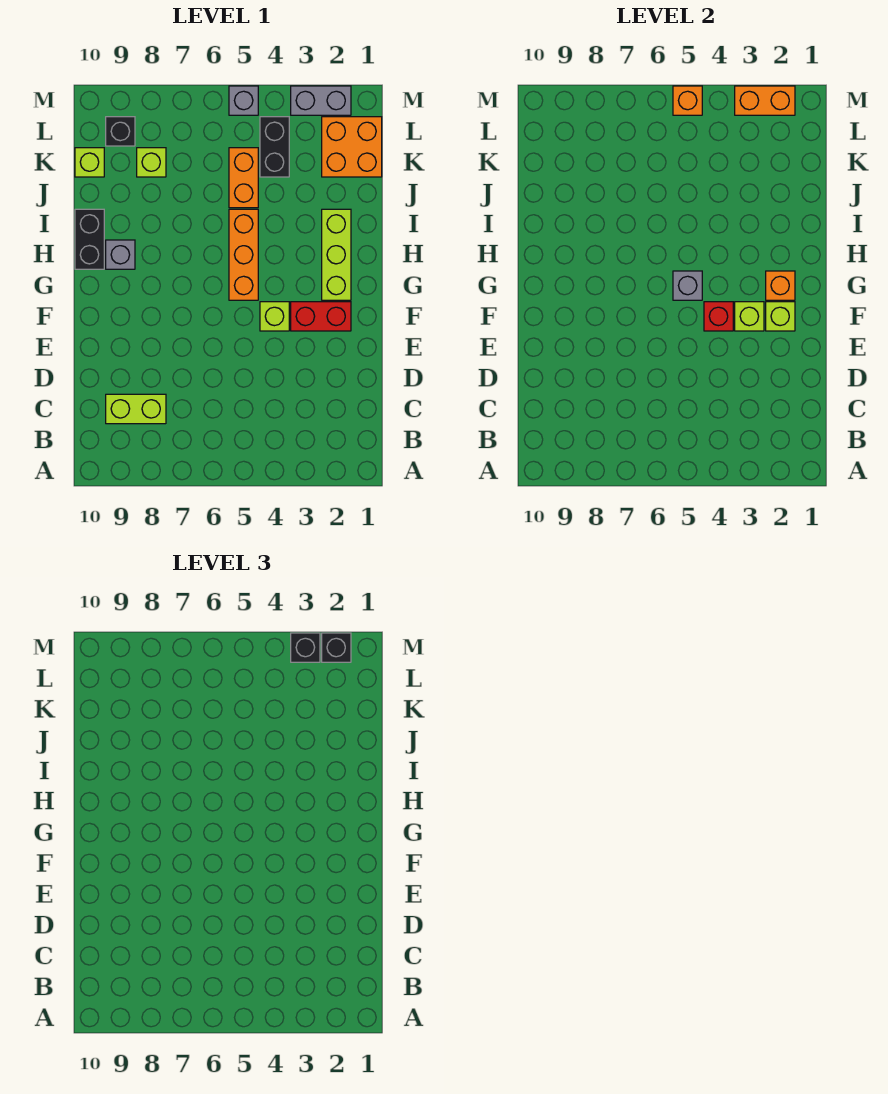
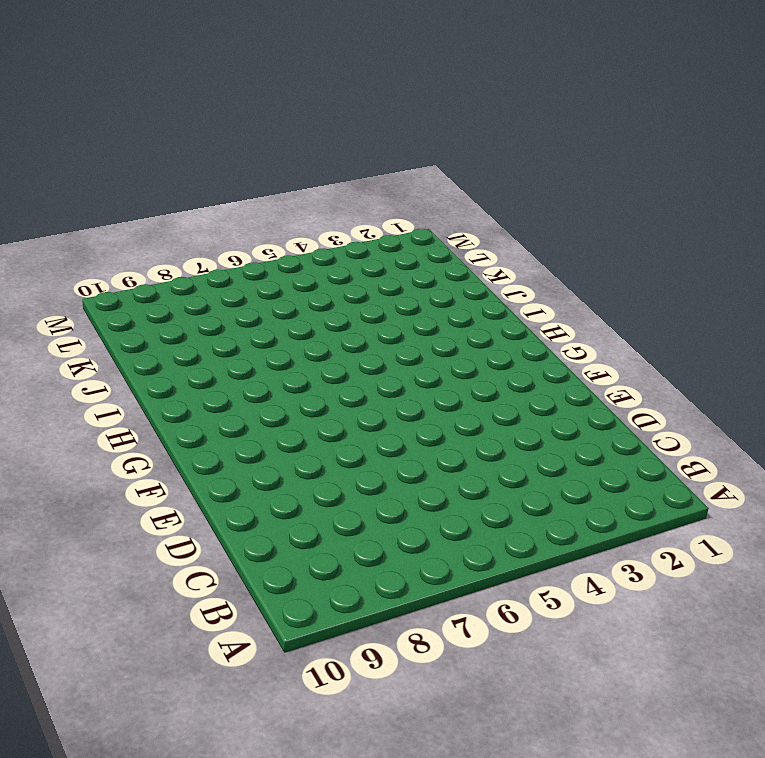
none -> lime brick C8:C9 level 1
none -> red brick F2:F3 level 1
none -> lime brick F4 level 1

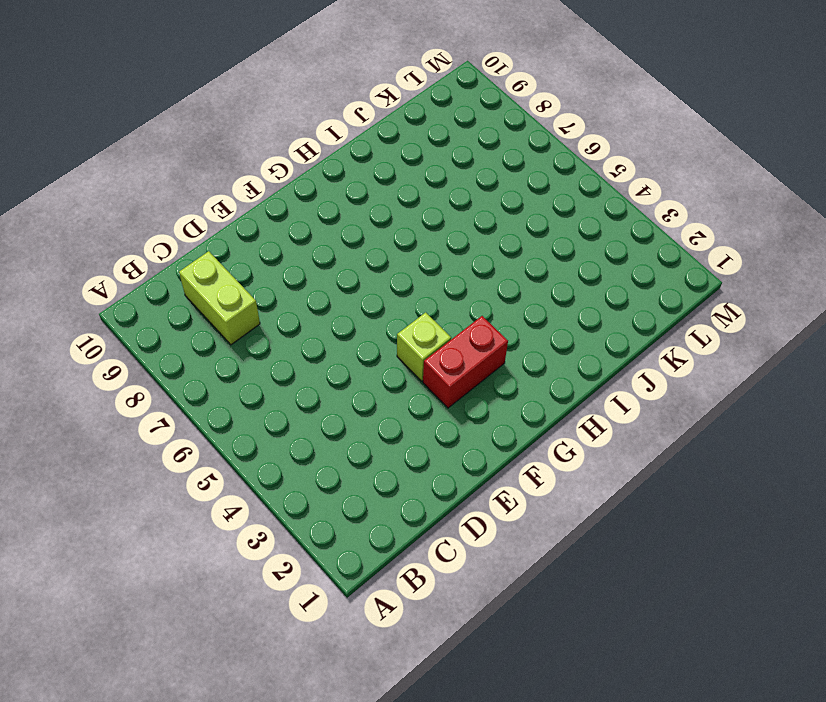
red brick F3:G3 level 1 -> red brick F2:F3 level 1
none -> lime brick G2:I2 level 1
none -> orange brick G5:I5 level 1
none -> grey brick H9 level 1

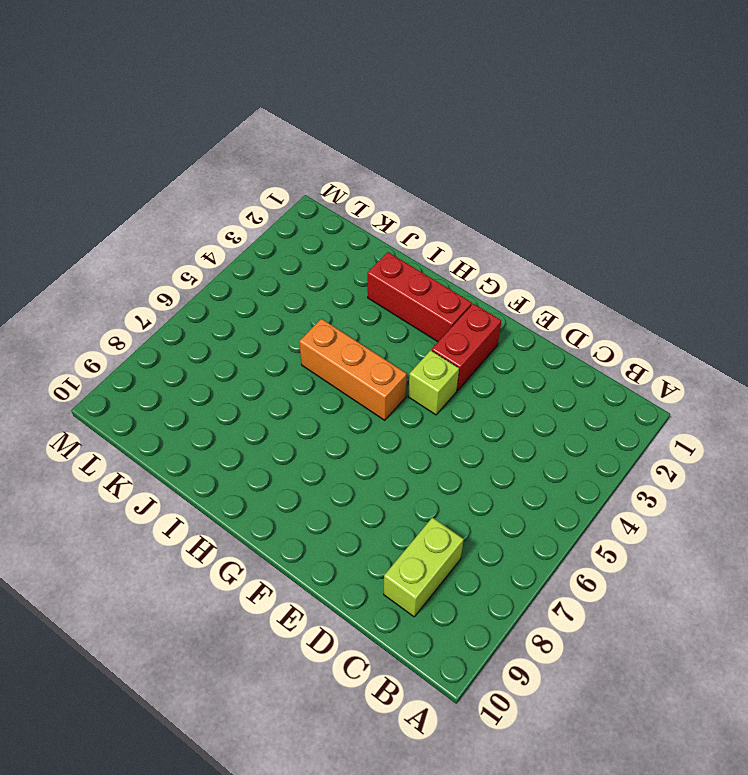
red brick G2:I2 level 1 -> lime brick G2:I2 level 1
none -> grey brick H9 level 1
none -> black brick H10:I10 level 1
none -> orange brick J5:K5 level 1

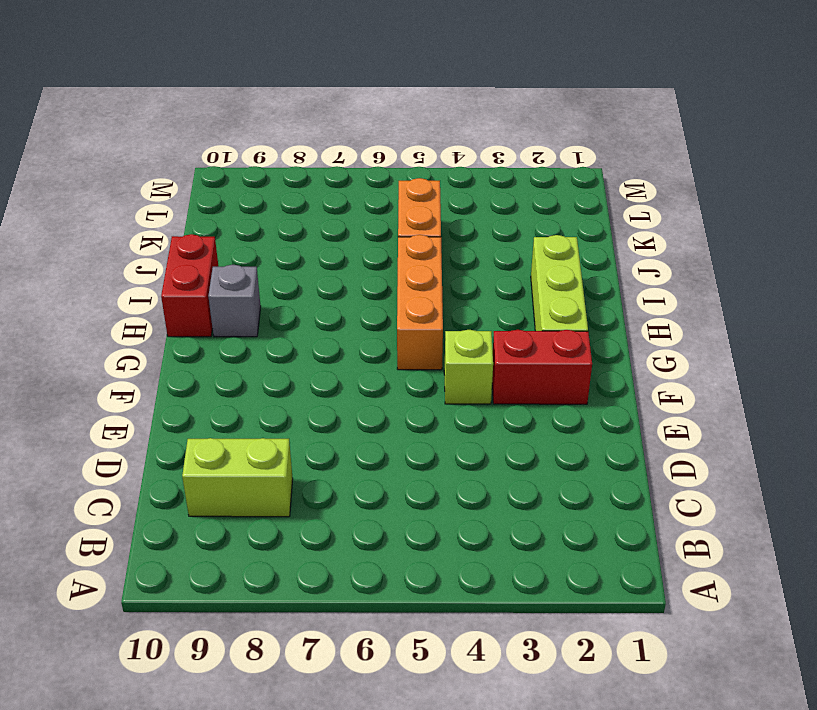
red brick H10:I10 level 1 -> black brick H10:I10 level 1
none -> orange brick K1:L2 level 1
none -> black brick K4:L4 level 1
none -> lime brick K8 level 1

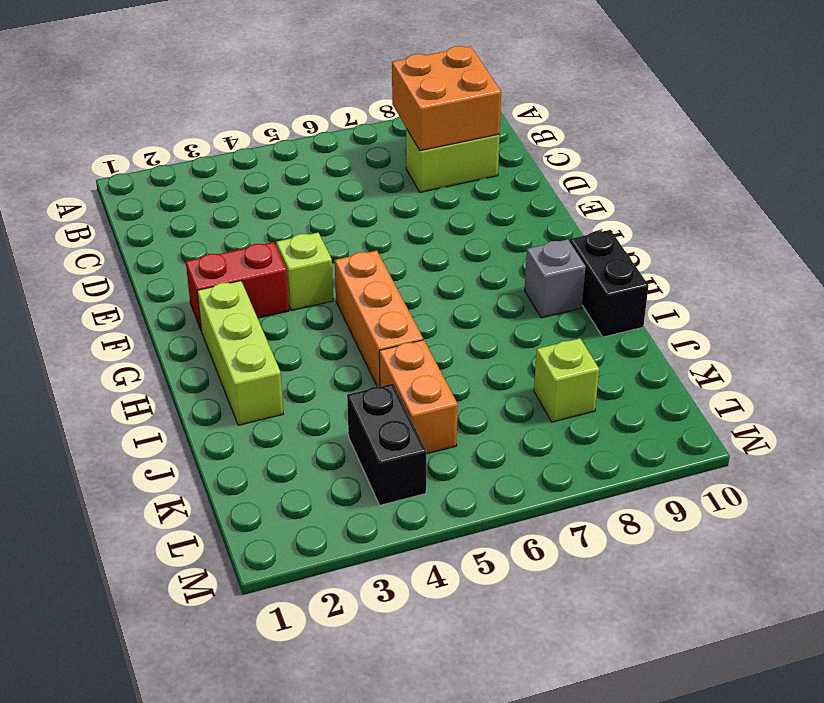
orange brick B8:C9 level 2 -> orange brick K1:L2 level 1
none -> lime brick K10 level 1
none -> black brick L9 level 1
none -> grey brick M2:M3 level 1

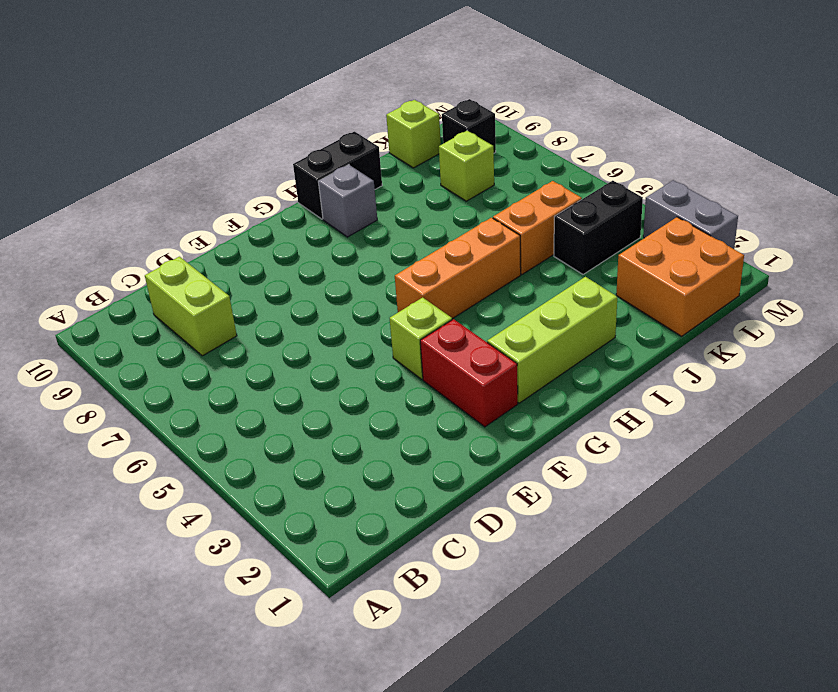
none -> grey brick M5 level 1
none -> lime brick F2 level 2
none -> lime brick F3 level 2

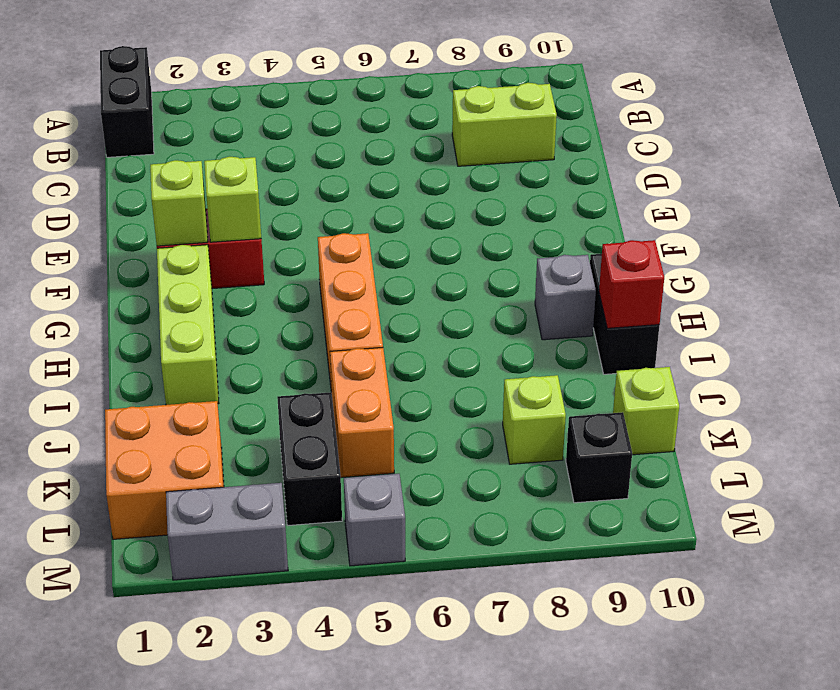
black brick A1:B1 level 1 -> none
red brick I10 level 2 -> red brick F4 level 2
none -> lime brick F4 level 1
none -> orange brick G2 level 2
none -> grey brick G5 level 2

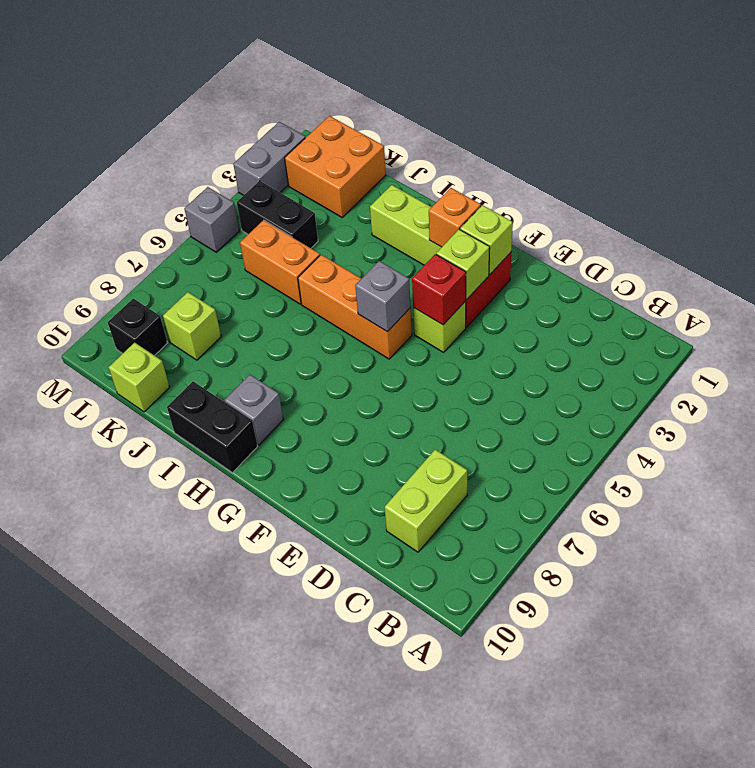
none -> orange brick M2:M3 level 2
none -> orange brick M5 level 2
none -> black brick M2 level 3

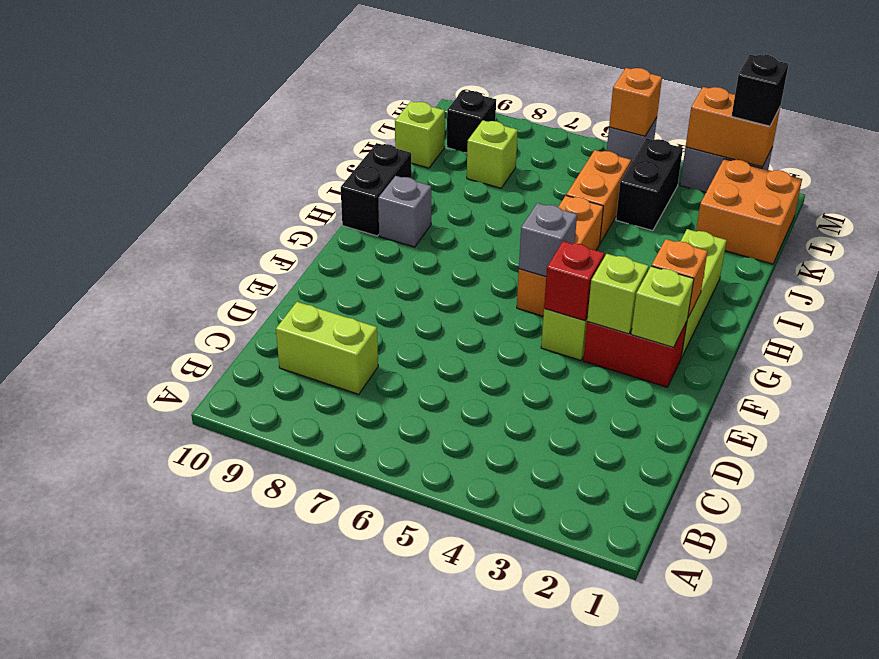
none -> black brick M3 level 3

